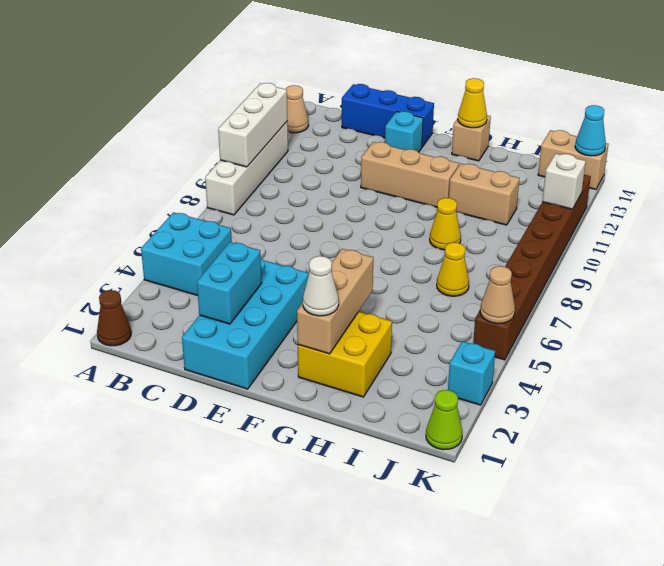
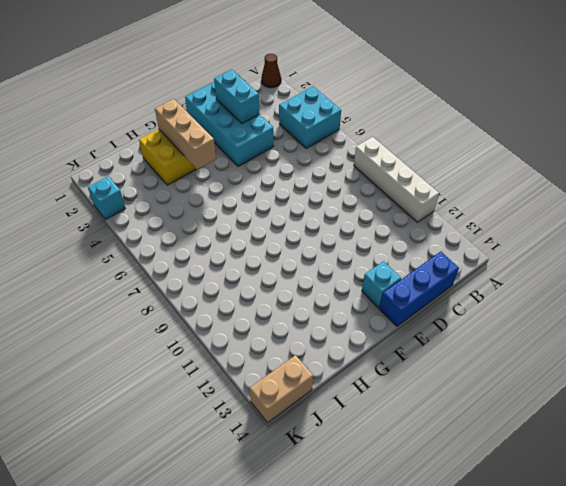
none -> tan cone A13 level 1
none -> tan brick E11:G11 level 1
none -> tan brick G14 level 1

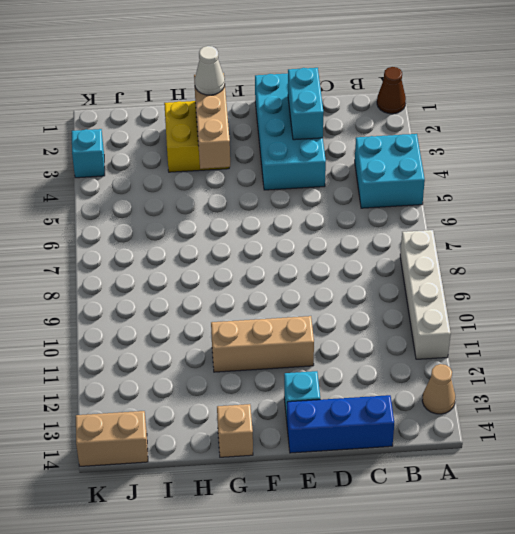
none -> yellow cone H9 level 1
none -> tan brick H11:I11 level 1
none -> yellow cone I7 level 1

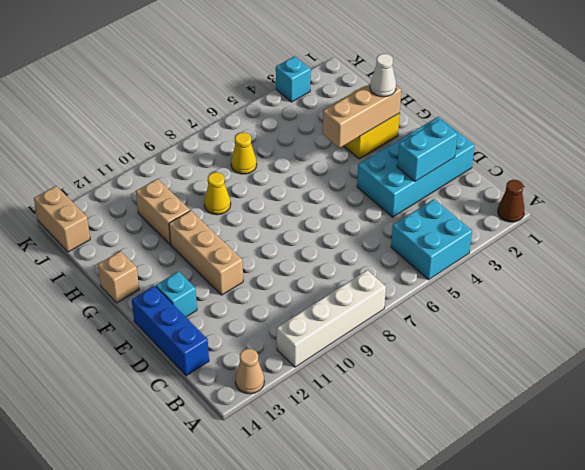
none -> lime cone K1 level 1
none -> brown brick K5:K12 level 1
none -> white brick A9:A11 level 2

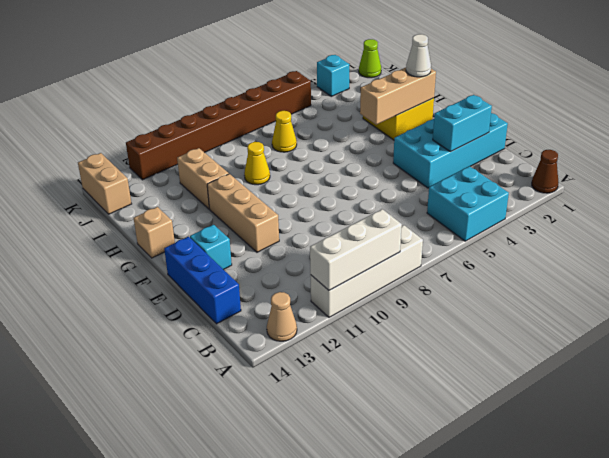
none -> yellow cone G14 level 2
none -> tan cone K5 level 2
none -> white brick K11 level 2

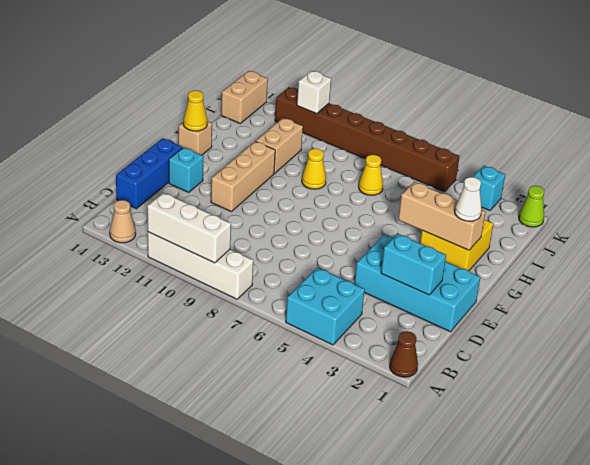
none -> tan cone K5 level 2
none -> cyan cone K14 level 2

